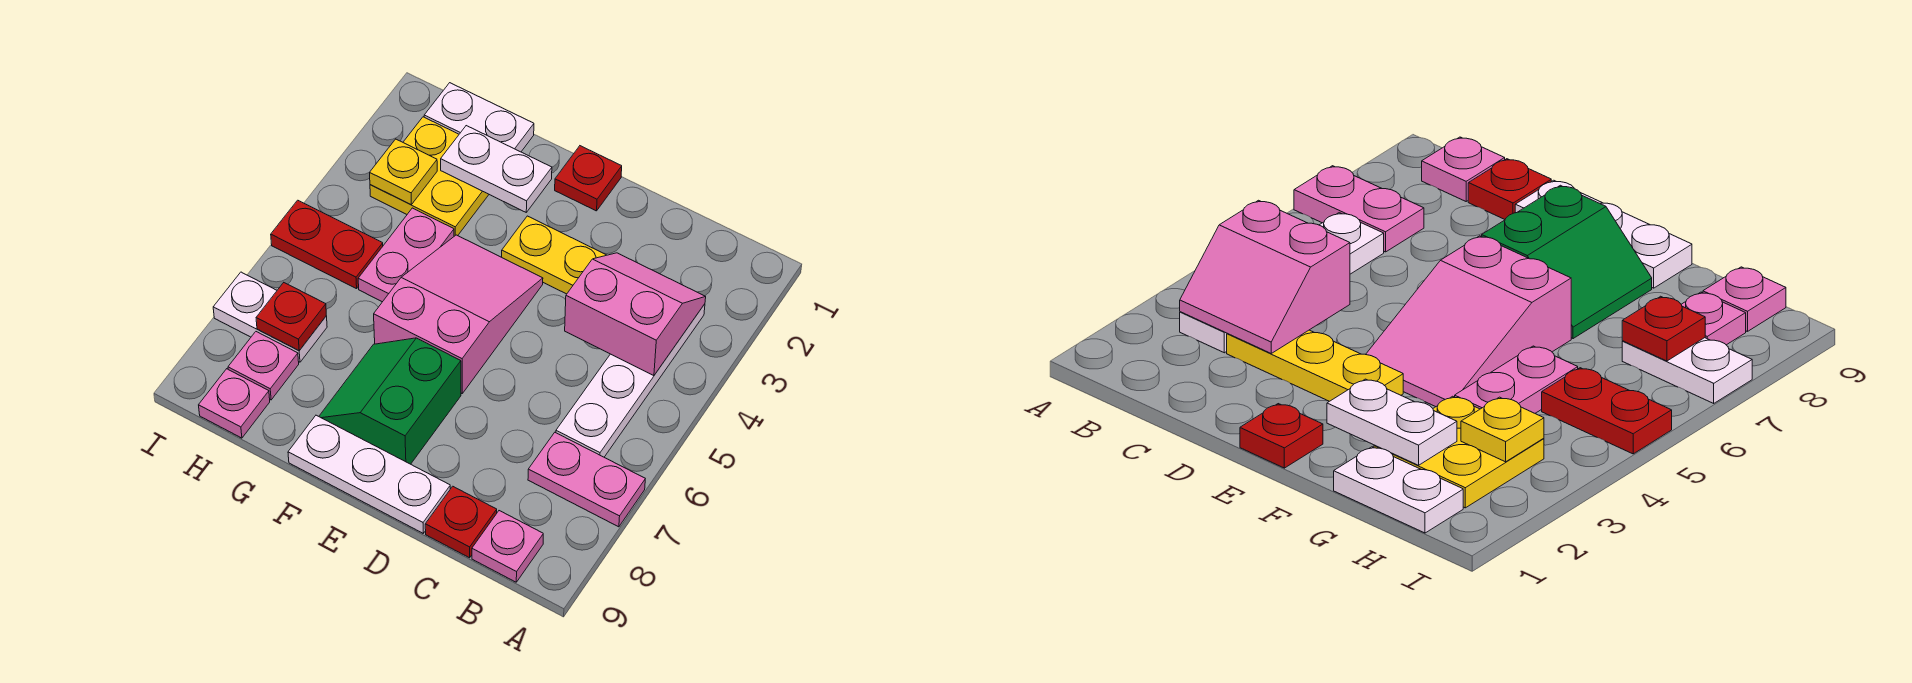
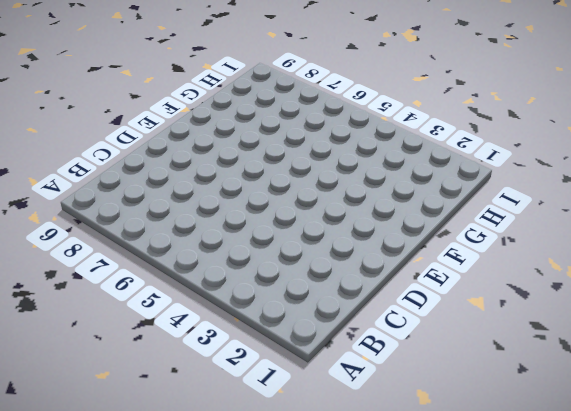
none -> pink plate A7:B7 level 1
none -> white plate B3:B6 level 1
none -> pink plate B9 level 1

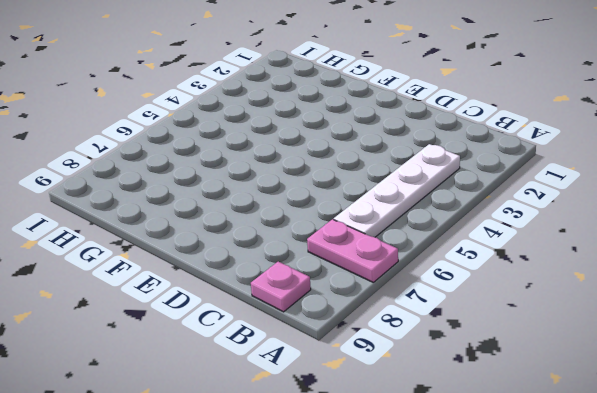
none -> yellow plate C3:E3 level 1
none -> red plate C9 level 1
none -> white plate D9:F9 level 1

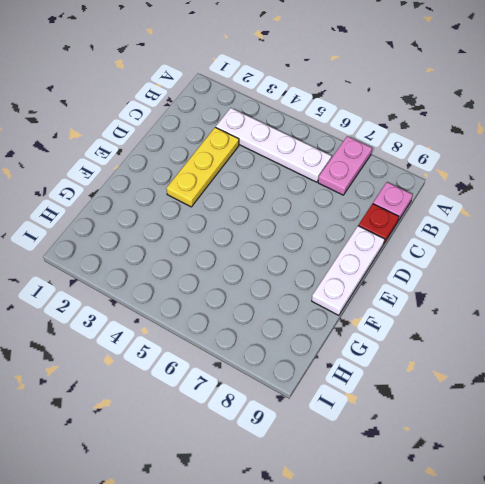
none -> red plate E1 level 1
none -> pink slope E4:F6 level 1 top 6
none -> green slope E7:F8 level 1 top E

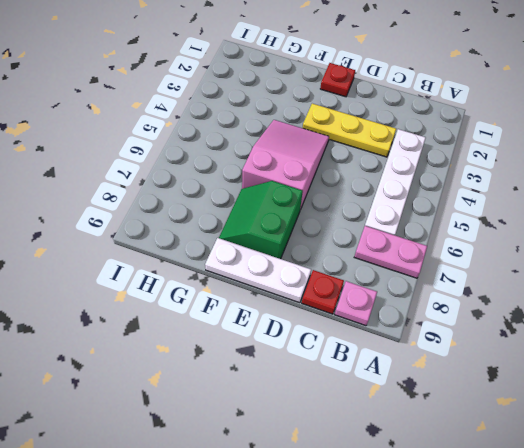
none -> white plate G1:H1 level 1
none -> yellow plate G2:H3 level 1
none -> pink plate G4:G5 level 1

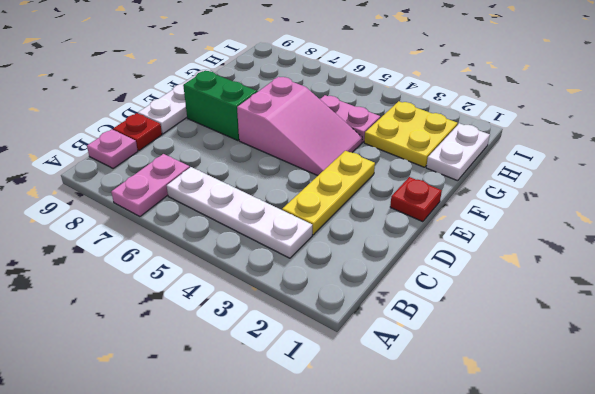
none -> red plate H5:I5 level 1
none -> white plate H7:I7 level 1
none -> pink plate H8 level 1

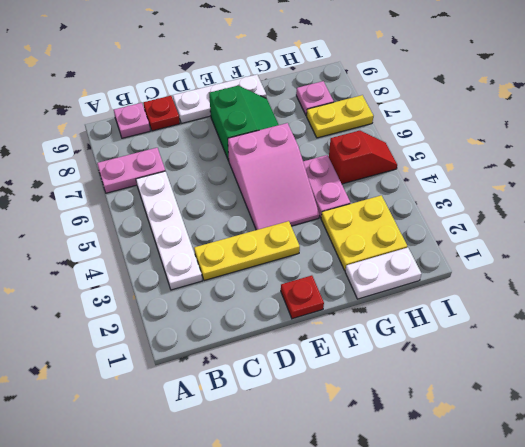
red slope H5:I5 level 1 top H -> red plate H5:I5 level 1
yellow plate H7:I7 level 1 -> white plate H7:I7 level 1
none -> pink plate H9 level 1
none -> pink slope B3:C4 level 2 top 4
none -> white plate F2:G2 level 2

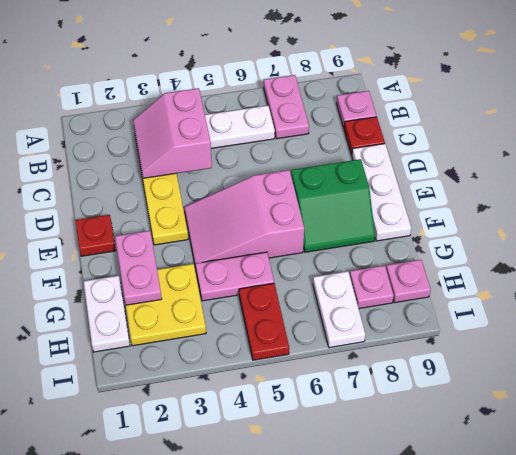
pink plate F2:G2 level 2 -> white plate F2:G2 level 2
none -> yellow plate H3 level 2
none -> red plate H7 level 2

